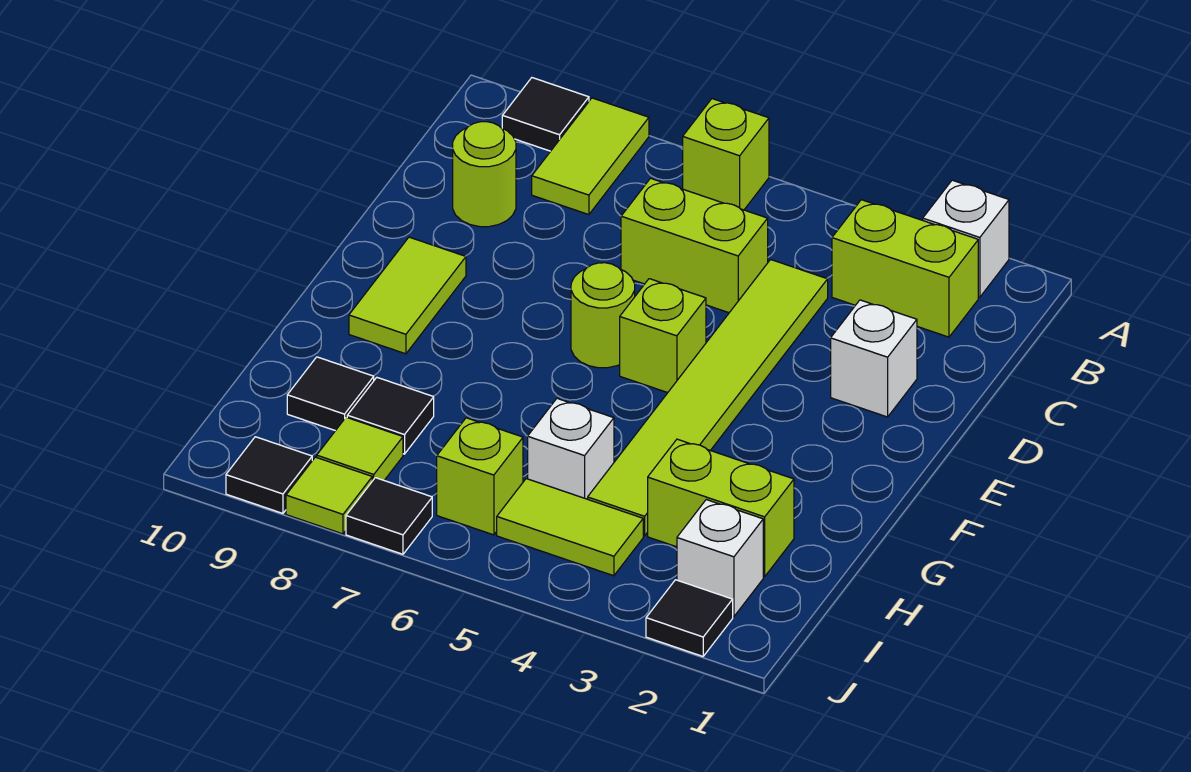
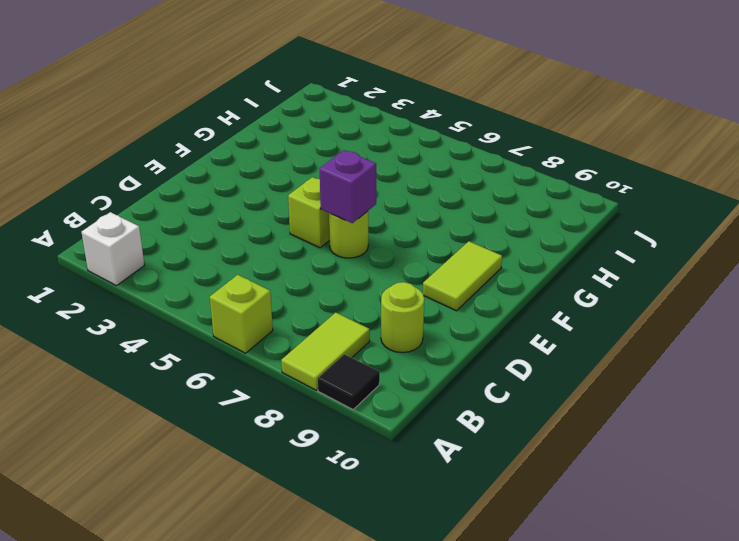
purple brick E6 level 2 -> none
none -> lime brick B2:B3 level 1
none -> lime tile C4:H4 level 1
none -> lime brick C5:C6 level 1

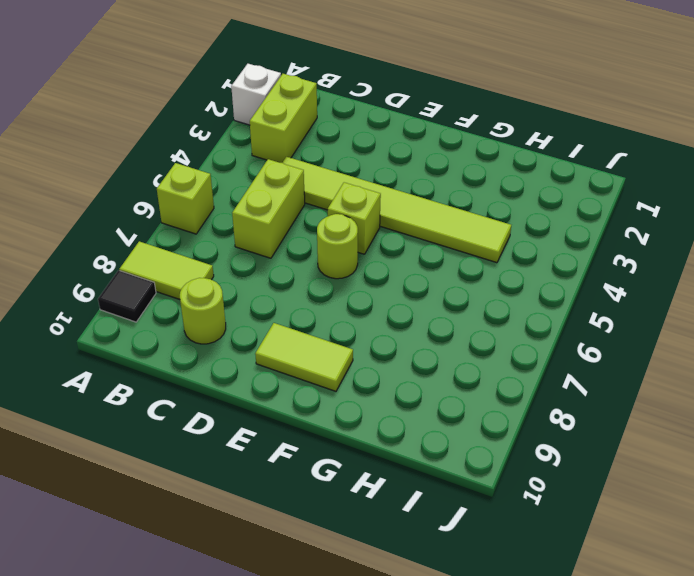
none -> white brick D2 level 1
none -> lime brick H2:H3 level 1
none -> white brick H5 level 1

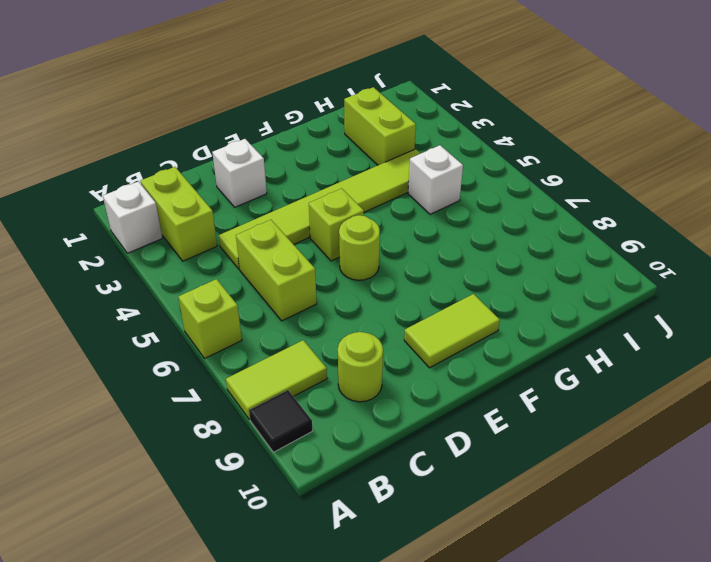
none -> black tile H8 level 1
none -> black tile H9 level 1
none -> white brick I2 level 1

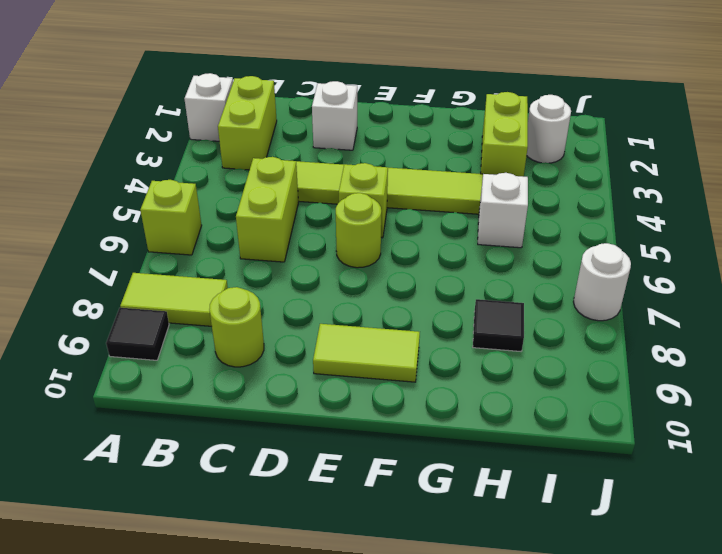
white round brick I2 level 1 -> white brick I2 level 1
white round brick J7 level 1 -> black tile J7 level 1
none -> black tile H9 level 1
none -> lime tile I4:I5 level 1
none -> lime brick I6 level 1

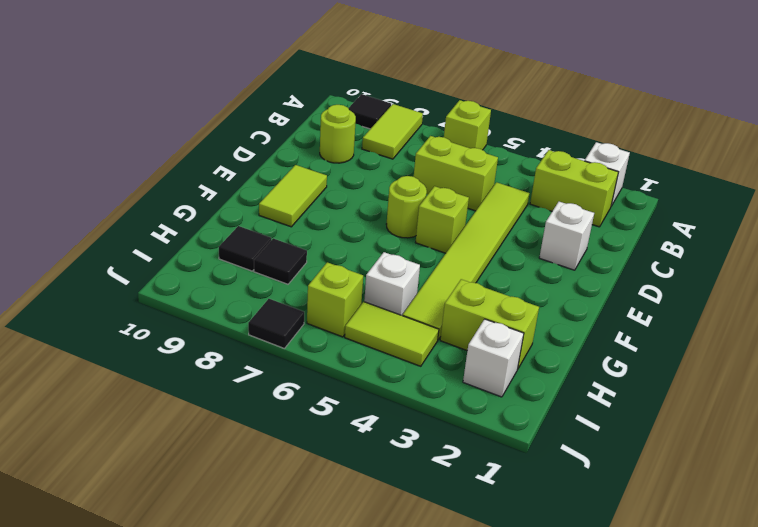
none -> lime tile I8 level 1
none -> black tile J2 level 1
none -> lime tile J8 level 1

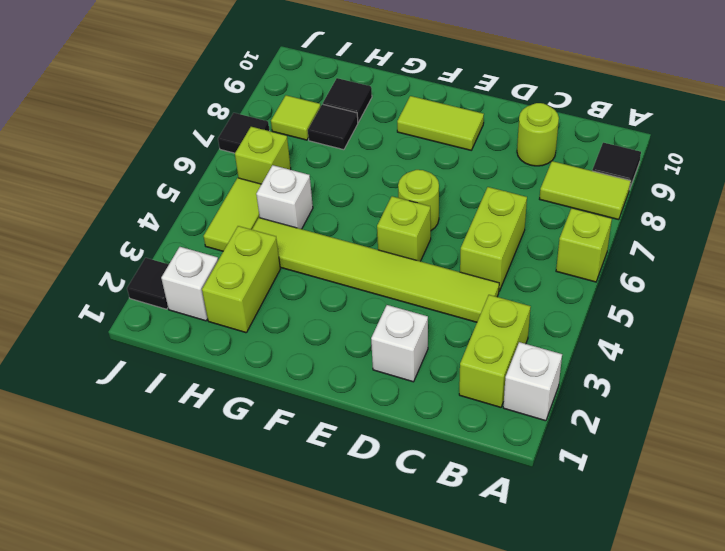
none -> lime tile J8 level 1
none -> black tile J9 level 1

